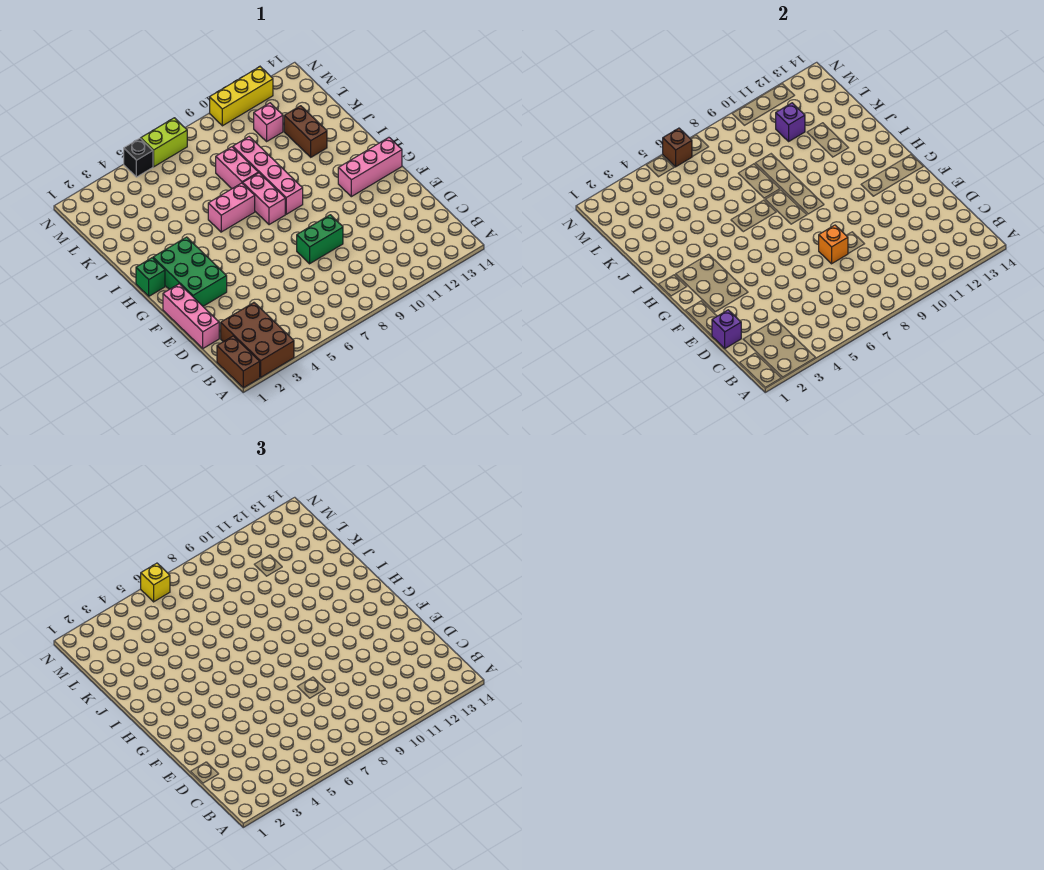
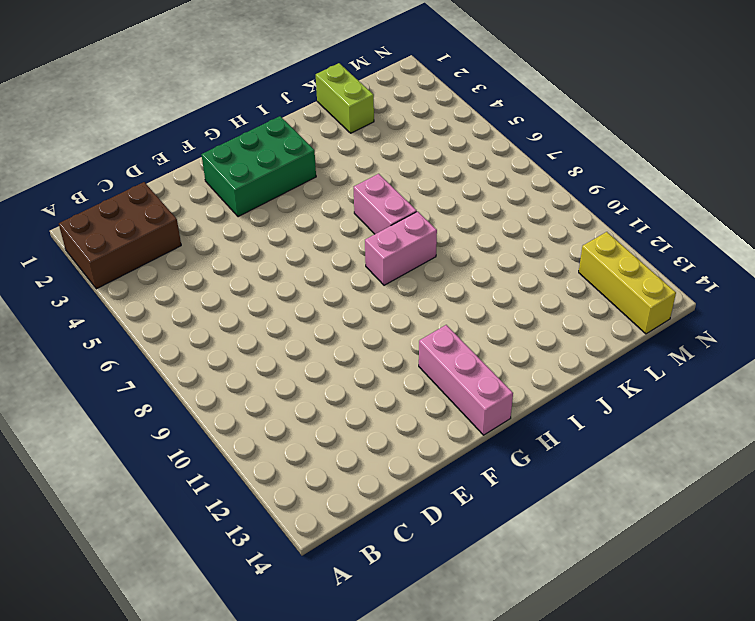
lime brick K1:K2 level 1 -> lime brick N6:N7 level 1
yellow brick M12:M14 level 1 -> yellow brick N10:N12 level 1
none -> brown brick A1:B1 level 1
none -> pink brick D1:F1 level 1
none -> green brick E8:E9 level 1

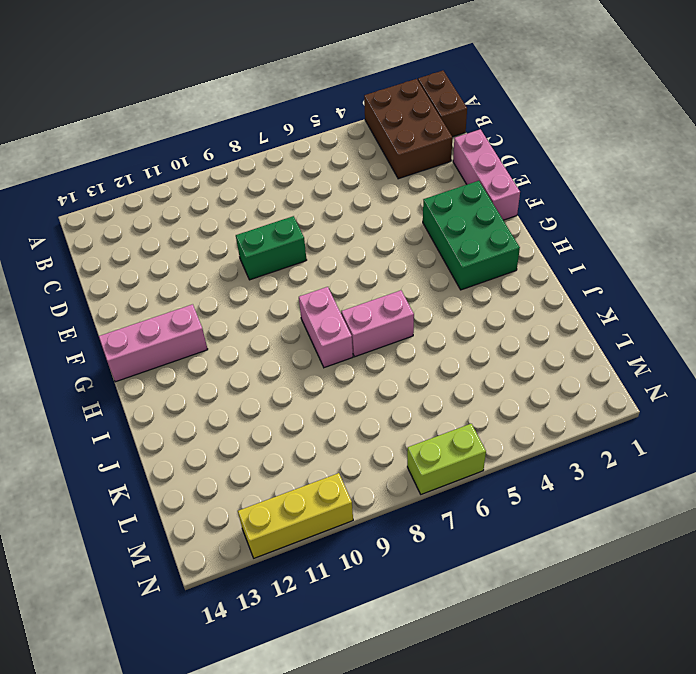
none -> green brick H1 level 1
none -> pink brick H9:K9 level 1
none -> pink brick J8:K8 level 1

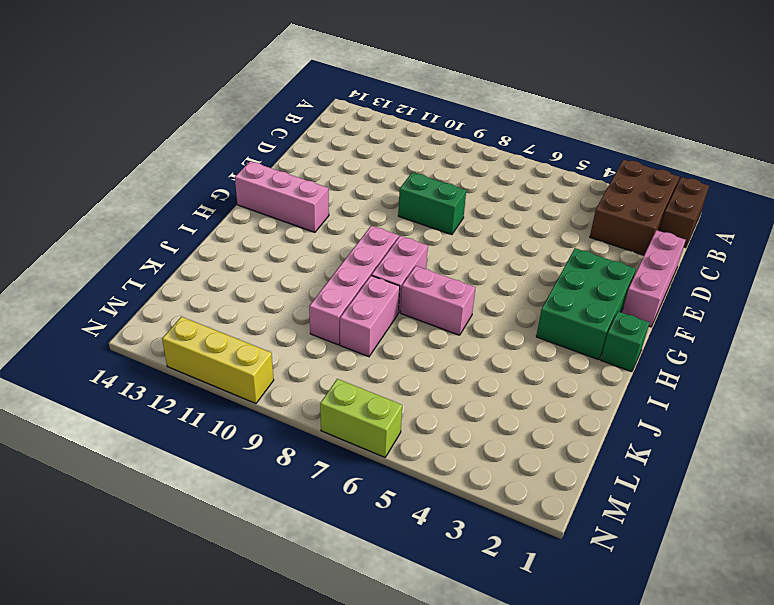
none -> brown brick J12:K12 level 1
none -> pink brick L11 level 1
none -> black brick N5 level 1

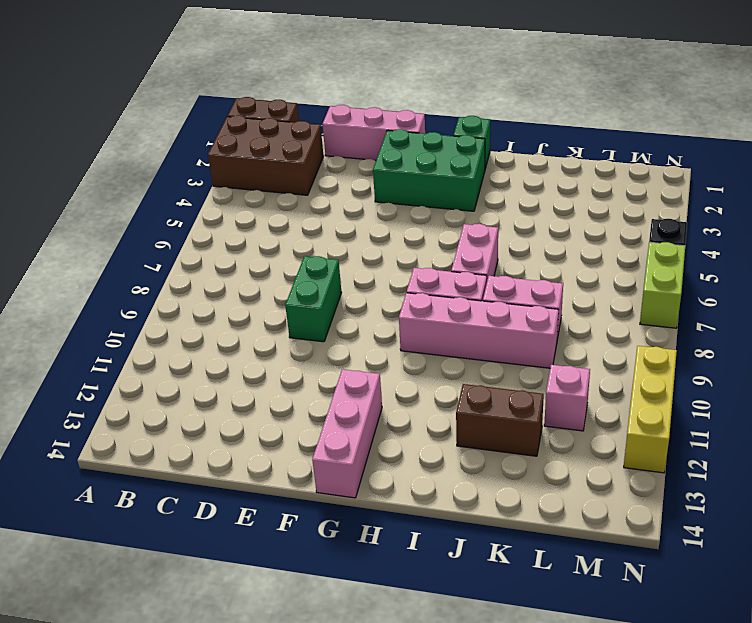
none -> purple brick D1 level 2
none -> orange brick E8 level 2
none -> purple brick L11 level 2

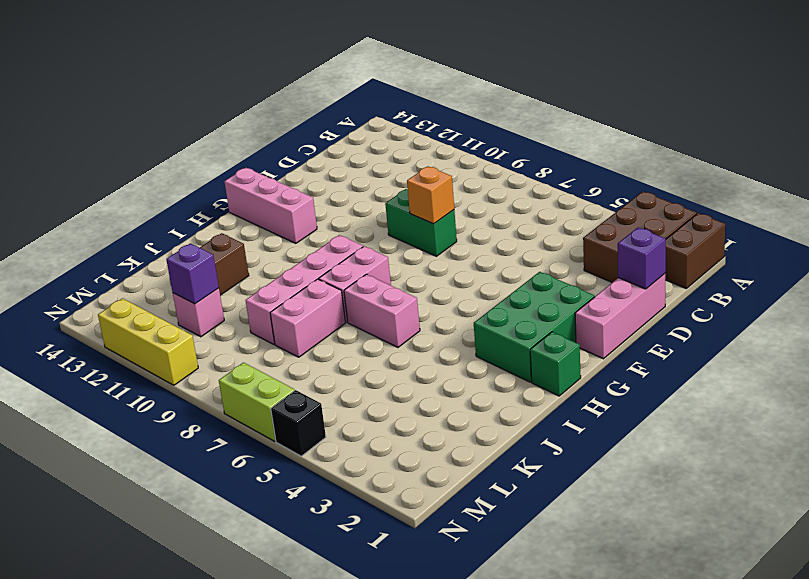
none -> brown brick N6 level 2
none -> yellow brick N6 level 3

